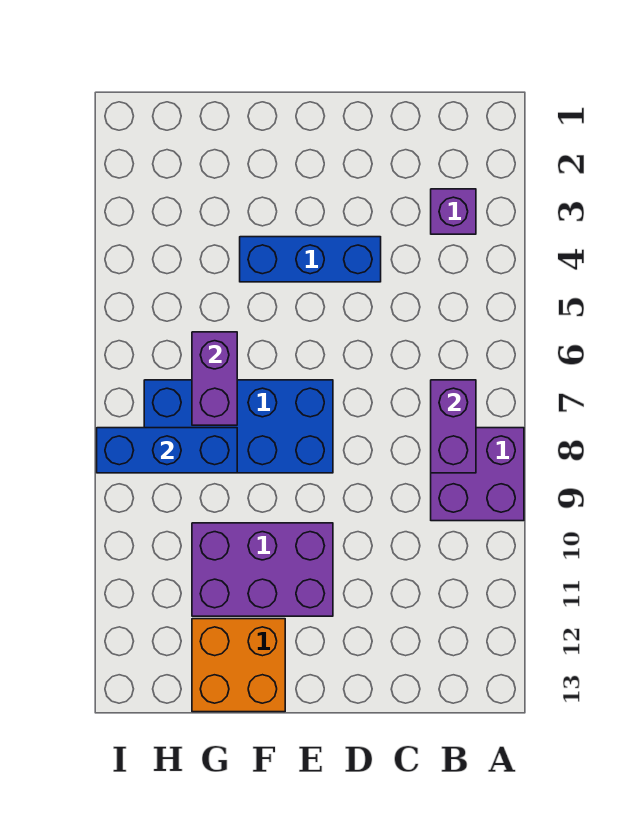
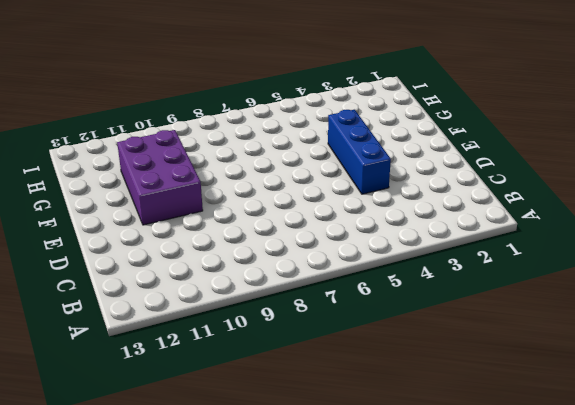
none -> purple brick A8:B9 level 1
none -> purple brick B3 level 1

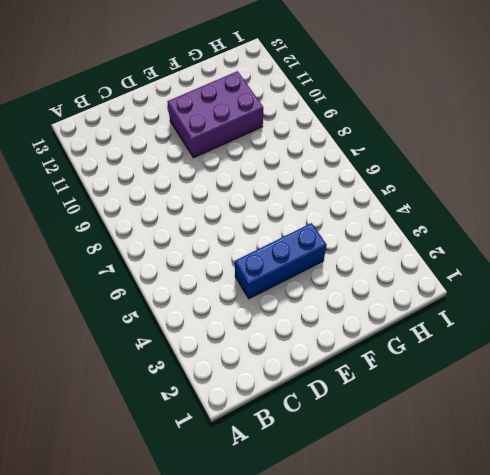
none -> purple brick A8:B9 level 1
none -> purple brick B3 level 1

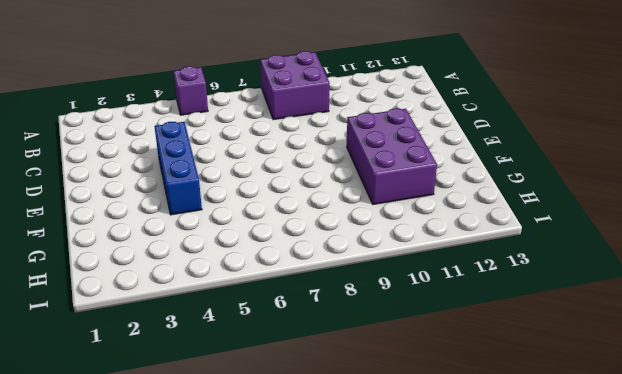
purple brick A5 level 1 -> purple brick B3 level 1
none -> blue brick E7:H8 level 1
none -> orange brick F12:G13 level 1

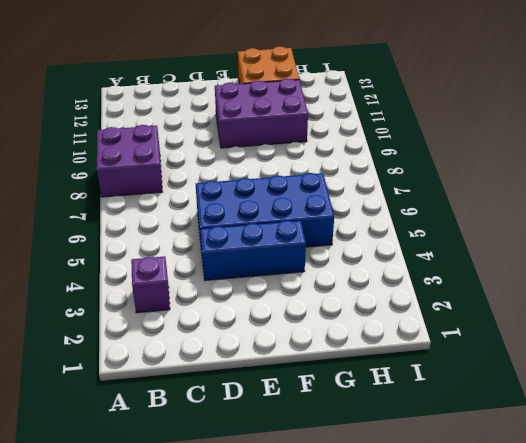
blue brick D5:G6 level 1 -> blue brick E7:H8 level 1
none -> purple brick B7:B8 level 2
none -> purple brick G6:G7 level 2

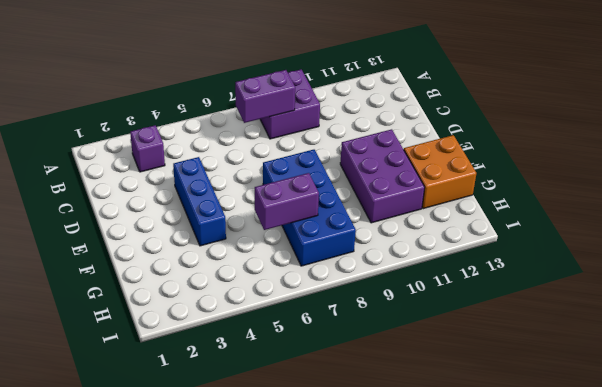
none -> blue brick G8:I8 level 2

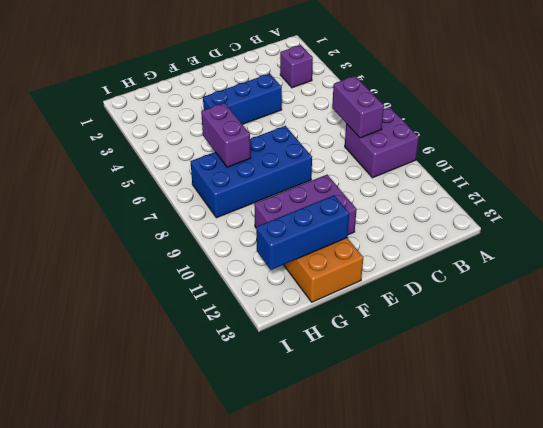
blue brick F12:H12 level 2 -> blue brick G8:I8 level 2

